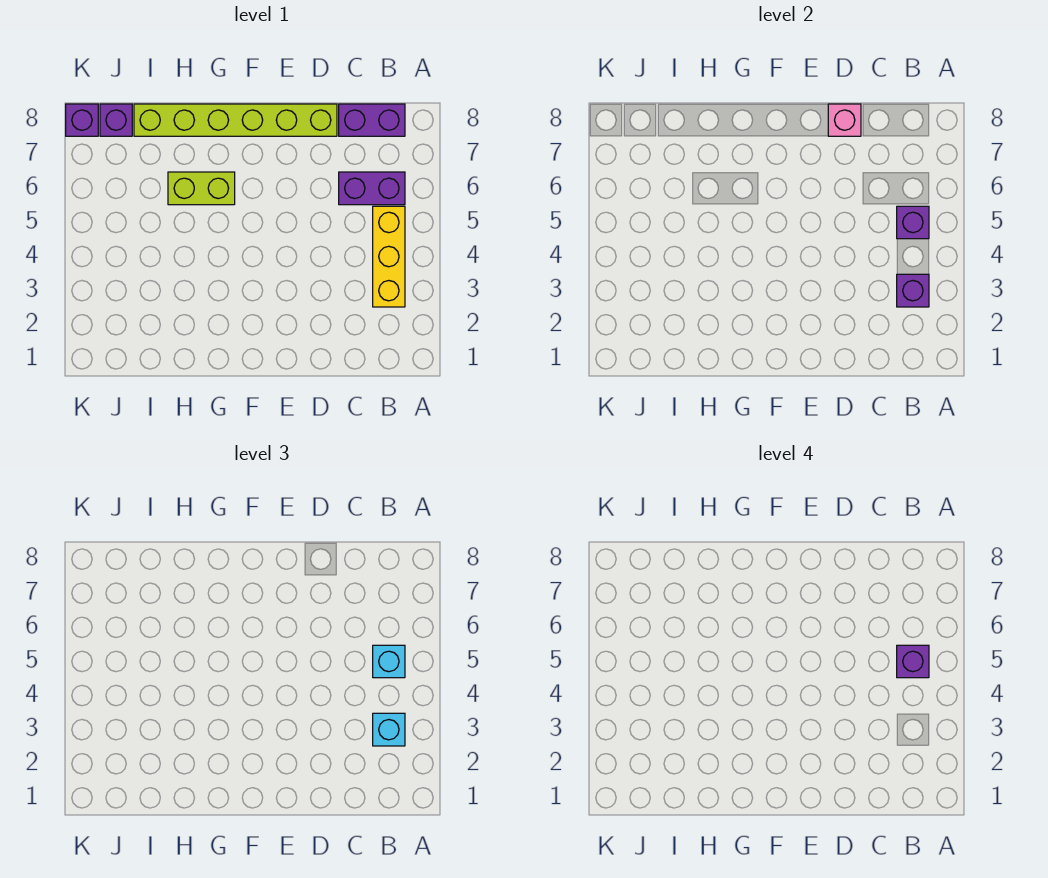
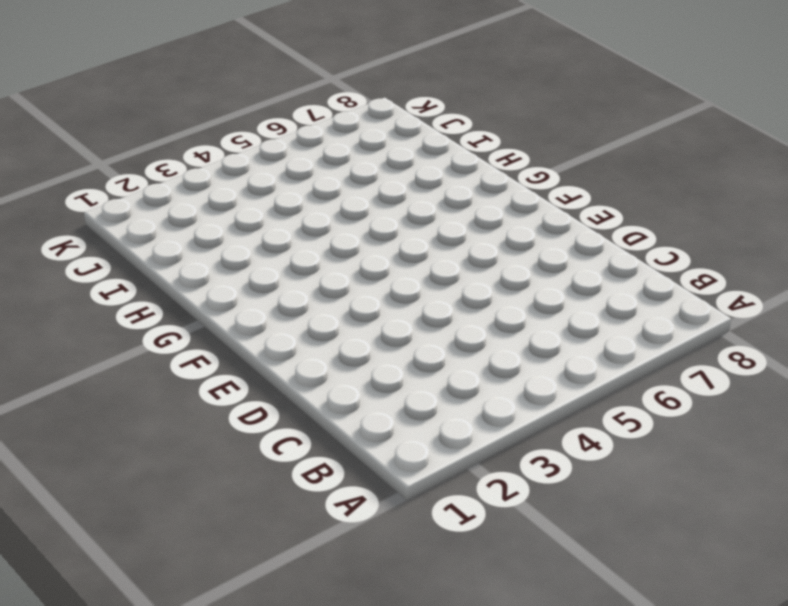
none -> yellow brick B3:B5 level 1
none -> purple brick B6:C6 level 1
none -> purple brick B8:C8 level 1

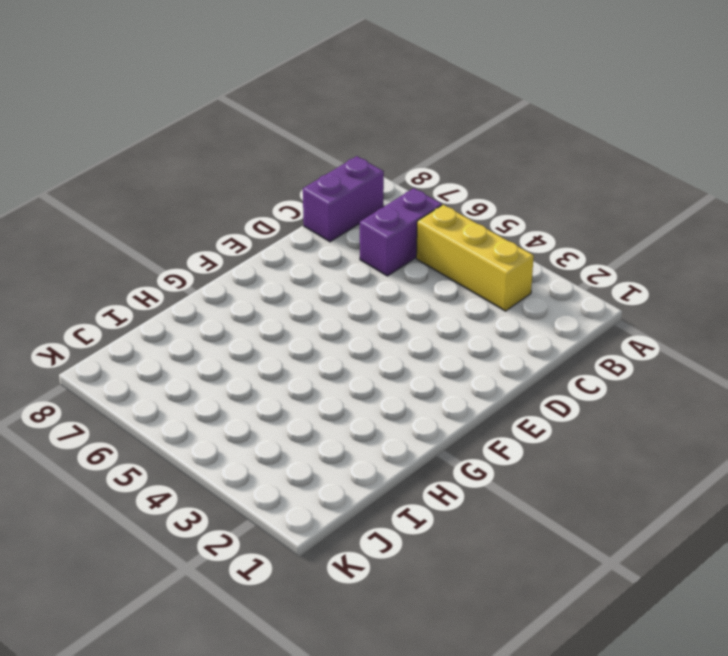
none -> lime brick D8:I8 level 1
none -> lime brick G6:H6 level 1
none -> purple brick J8 level 1

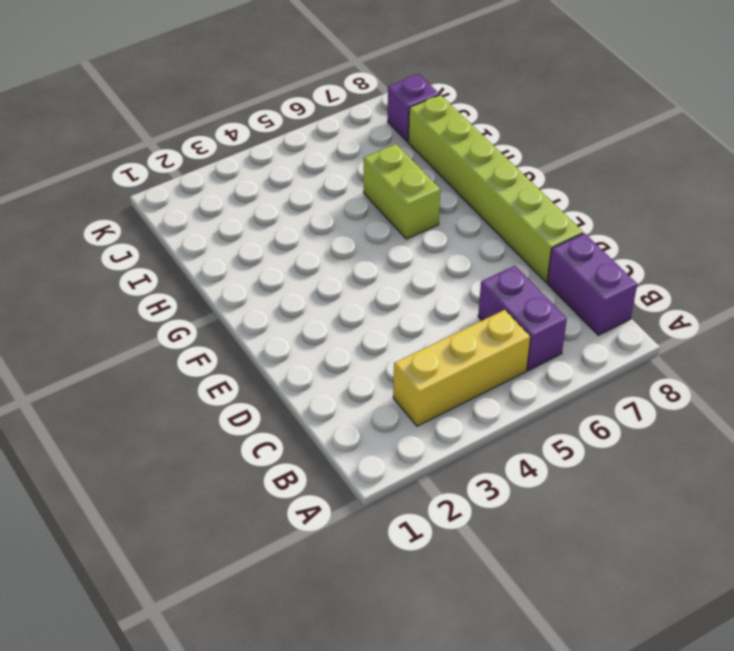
none -> purple brick K8 level 1
none -> purple brick B3 level 2
none -> purple brick B5 level 2

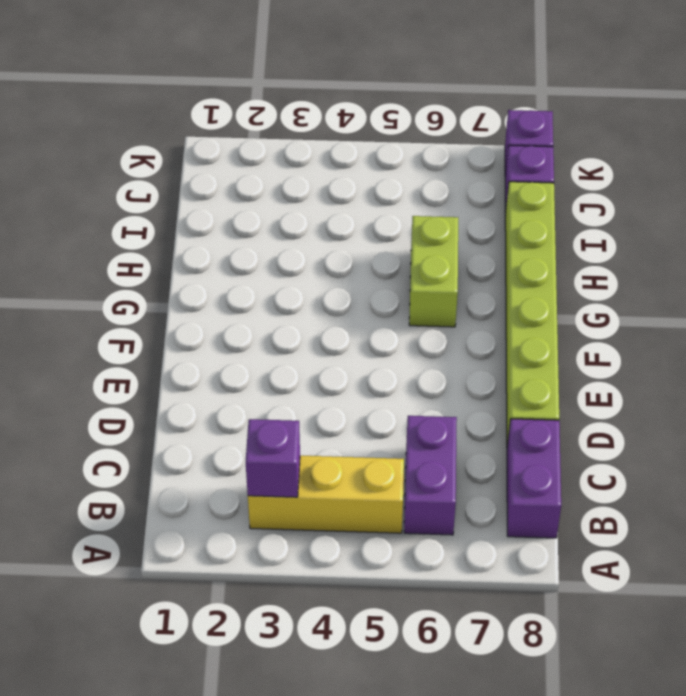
none -> purple brick B5 level 2
none -> pink brick D8 level 2
none -> cyan brick B3 level 3

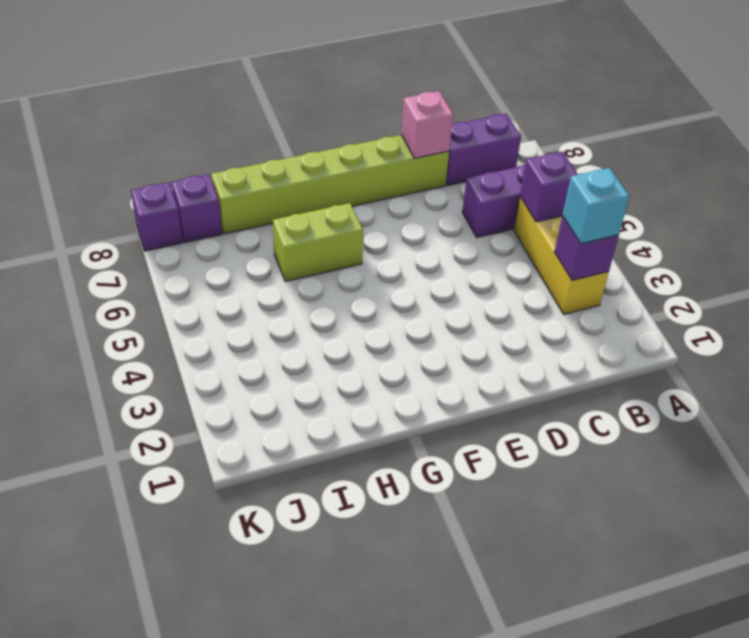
none -> cyan brick B5 level 3
none -> purple brick B5 level 4

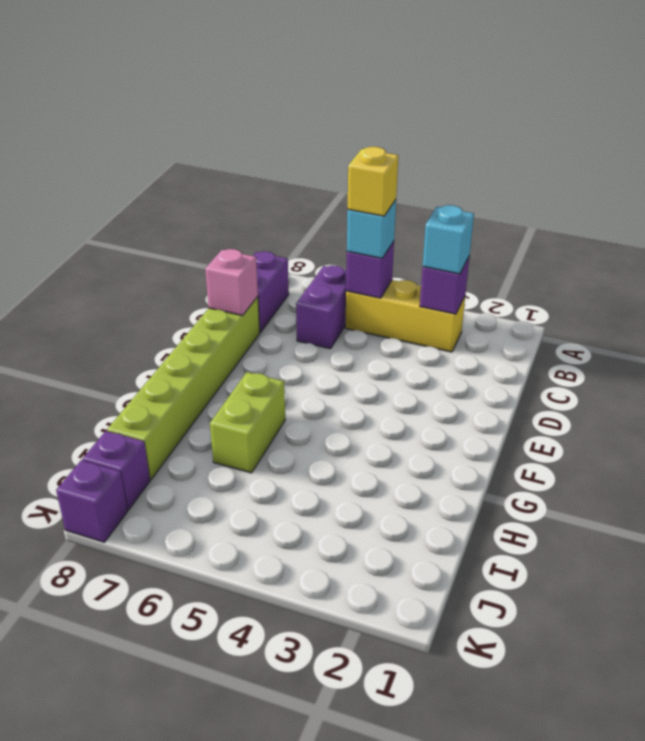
yellow brick B5 level 4 -> purple brick B5 level 4

